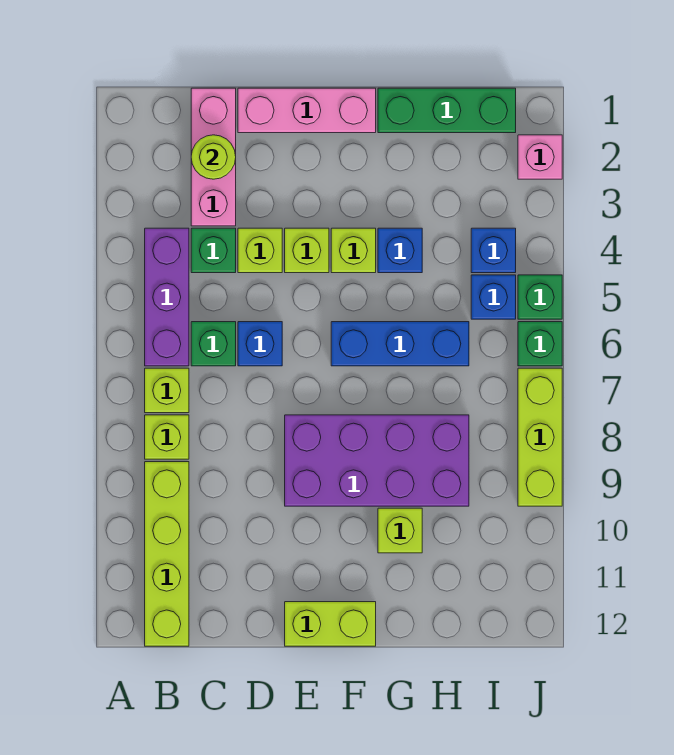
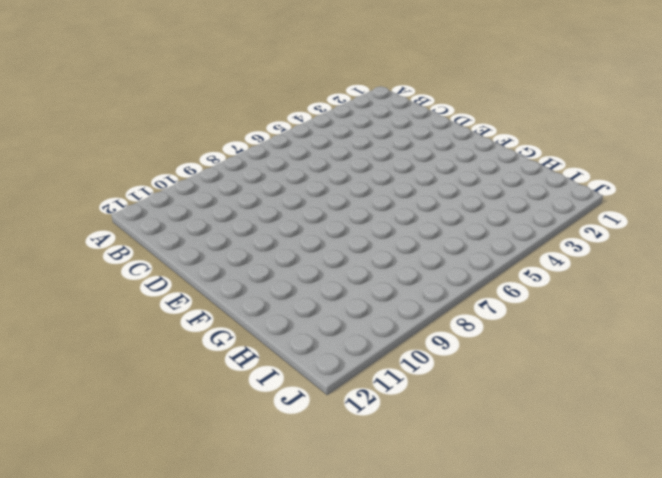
none -> purple brick B4:B6 level 1
none -> lime brick B7 level 1
none -> lime brick B8 level 1

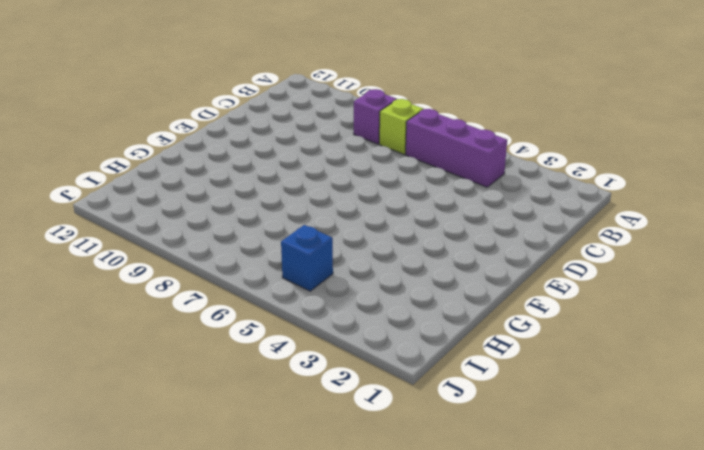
purple brick B8 level 1 -> lime brick B8 level 1
none -> lime brick B9:B12 level 1
none -> pink brick C1:C3 level 1
none -> green brick C4 level 1

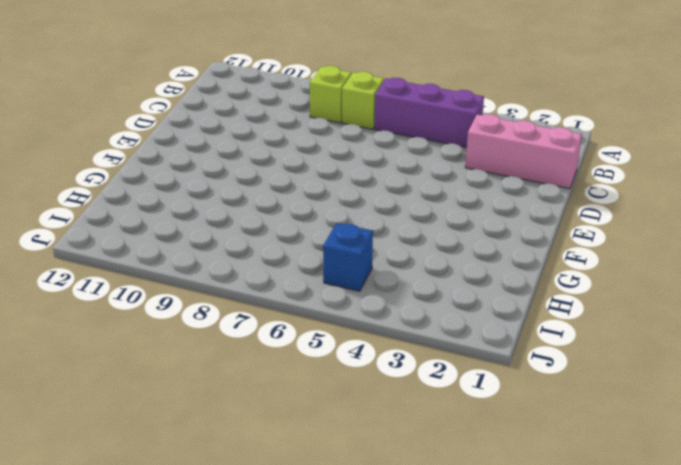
none -> lime brick B9:B12 level 1
none -> green brick C4 level 1
none -> green brick C6 level 1

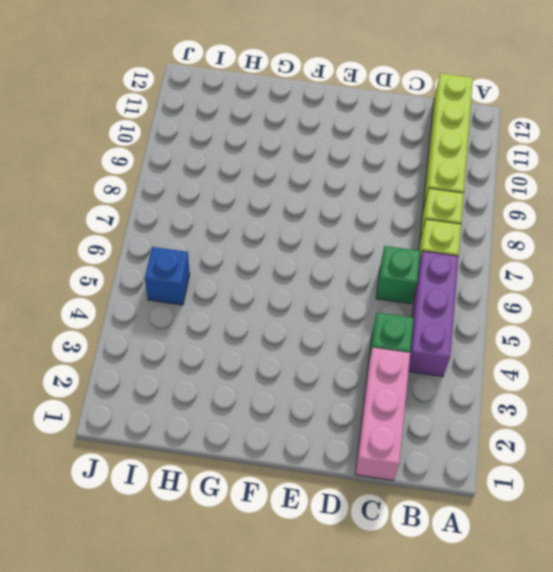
none -> pink brick D1:F1 level 1
none -> lime brick D4 level 1
none -> blue brick D6 level 1

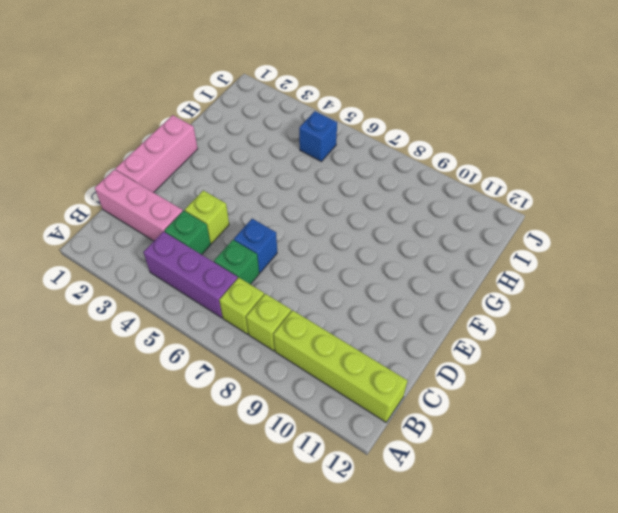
none -> lime brick E4 level 1
none -> purple brick E8:H9 level 1
none -> lime brick E12:F12 level 1

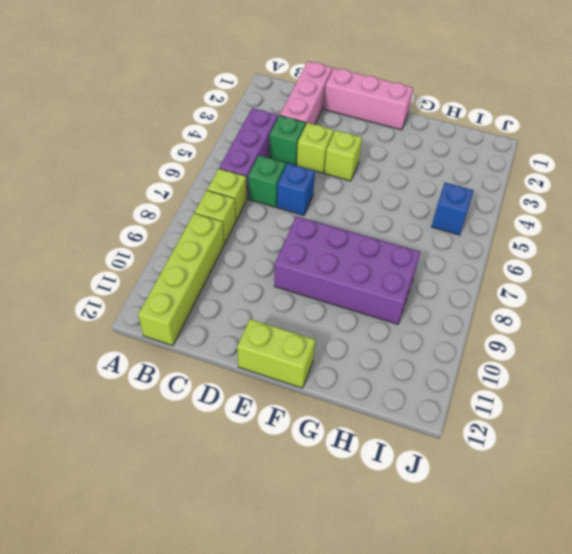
none -> lime brick F4 level 1
none -> blue brick F6:H6 level 1
none -> green brick G1:I1 level 1

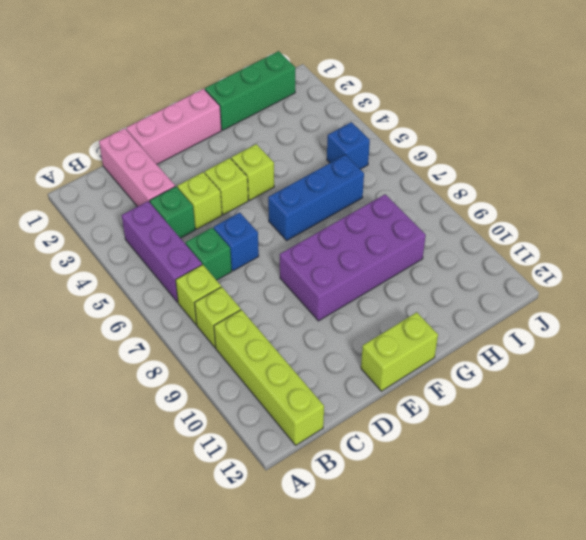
none -> blue brick G4 level 1
none -> lime brick G10 level 1
none -> blue brick I4 level 1

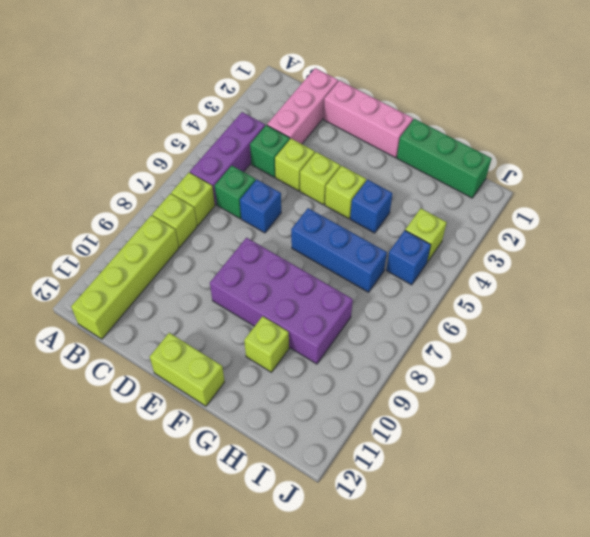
lime brick I4 level 1 -> blue brick I4 level 1
none -> pink brick J2 level 1
none -> green brick J5 level 1
none -> green brick J6 level 1

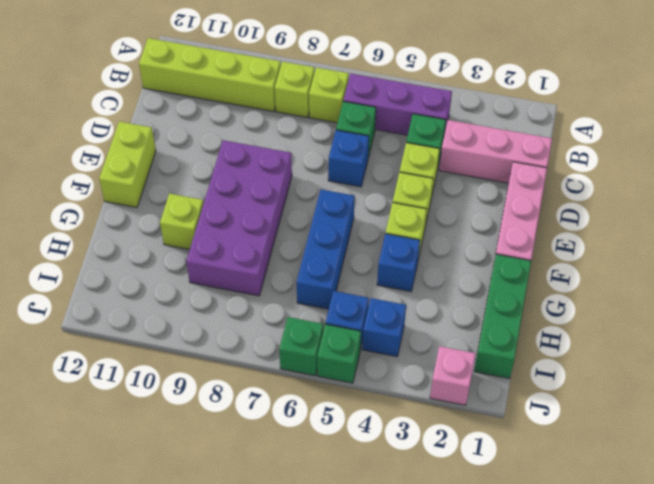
none -> lime brick J7:J9 level 1
none -> lime round brick C2 level 2

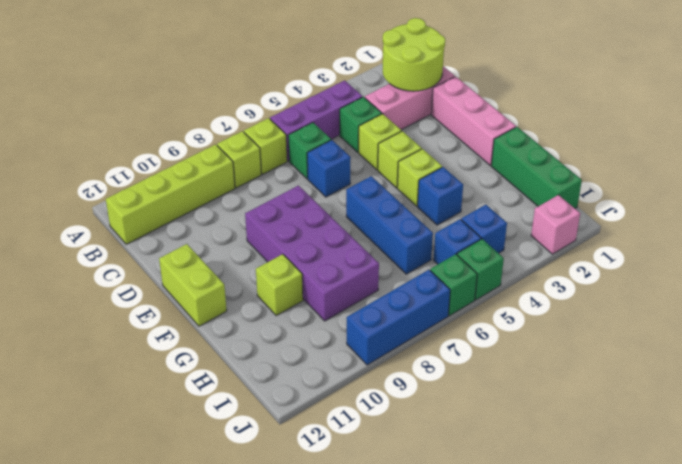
lime round brick B1:C2 level 2 -> lime round brick C2 level 2
blue brick J7:J9 level 1 -> lime brick J7:J9 level 1

